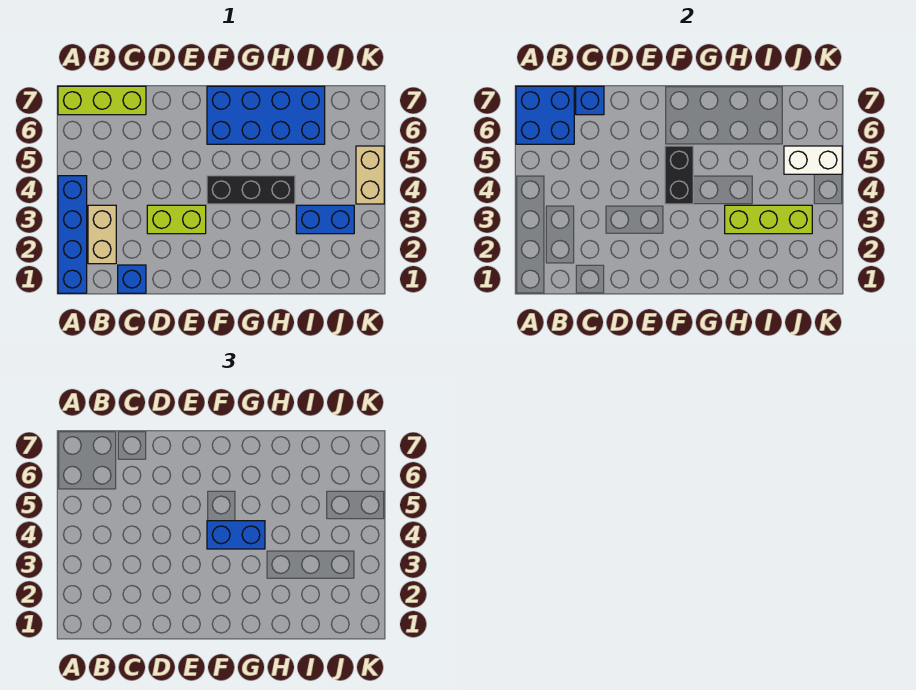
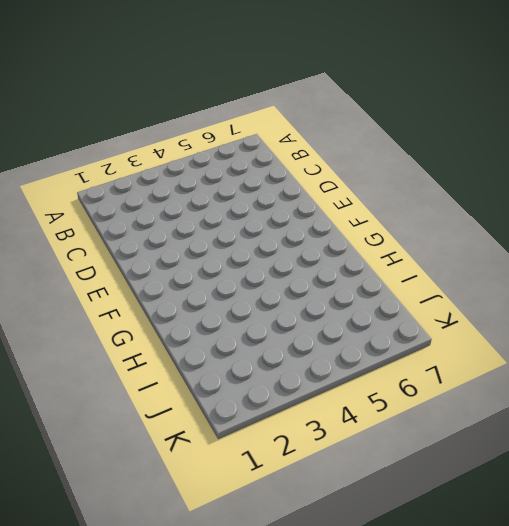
none -> blue brick A1:A4 level 1
none -> lime brick A7:C7 level 1
none -> tan brick B2:B3 level 1

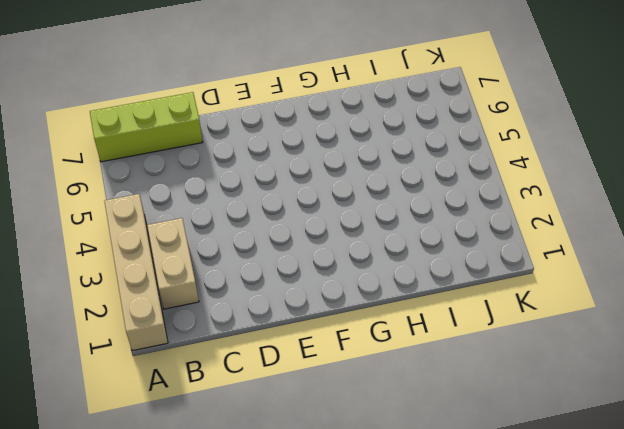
tan brick A1:A4 level 1 -> blue brick A1:A4 level 1
none -> blue brick C1 level 1
none -> lime brick D3:E3 level 1
none -> black brick F4:H4 level 1

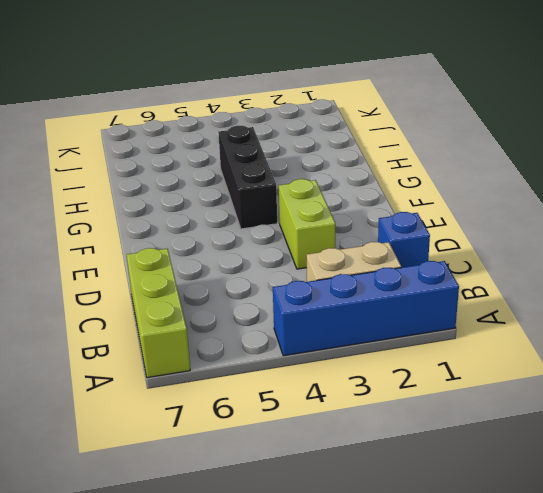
none -> blue brick F6:I7 level 1
none -> blue brick I3:J3 level 1
none -> tan brick K4:K5 level 1

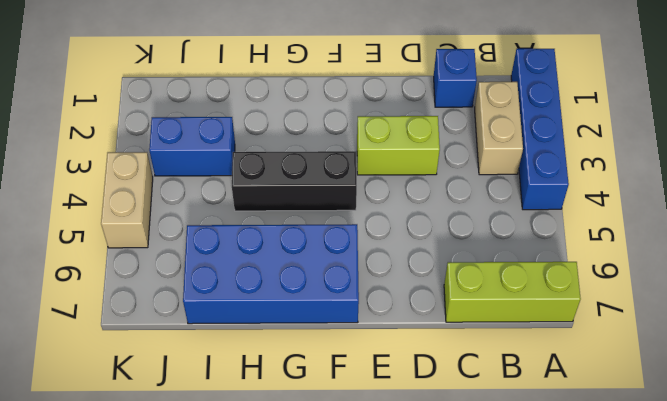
none -> blue brick A6:B7 level 2
none -> blue brick C7 level 2
none -> black brick F4:F5 level 2

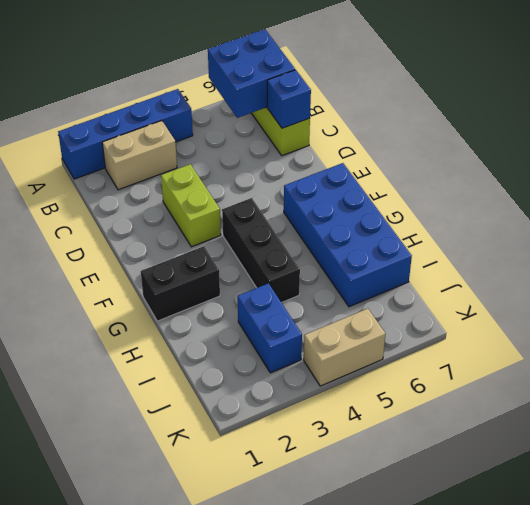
black brick G1:G2 level 1 -> black brick F4:F5 level 2
none -> blue brick C1 level 1
none -> lime brick H3:J3 level 2
none -> white brick J5:K5 level 2

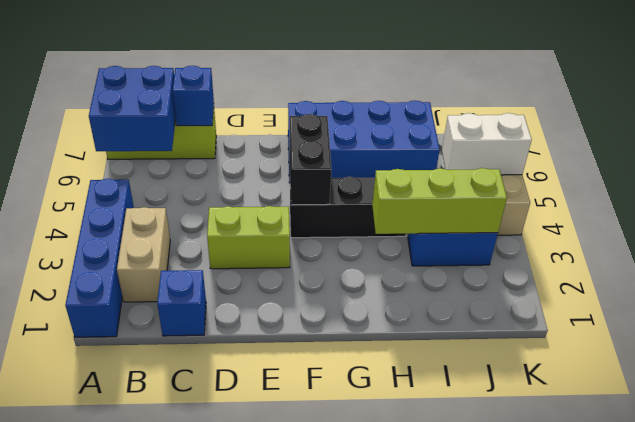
none -> blue brick F4:G4 level 3

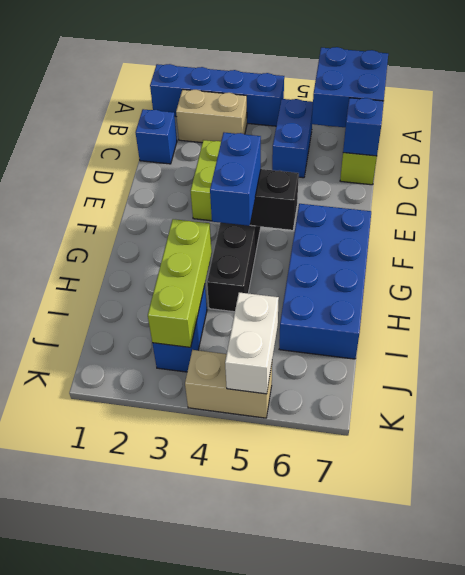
blue brick B5:C5 level 1 -> none

